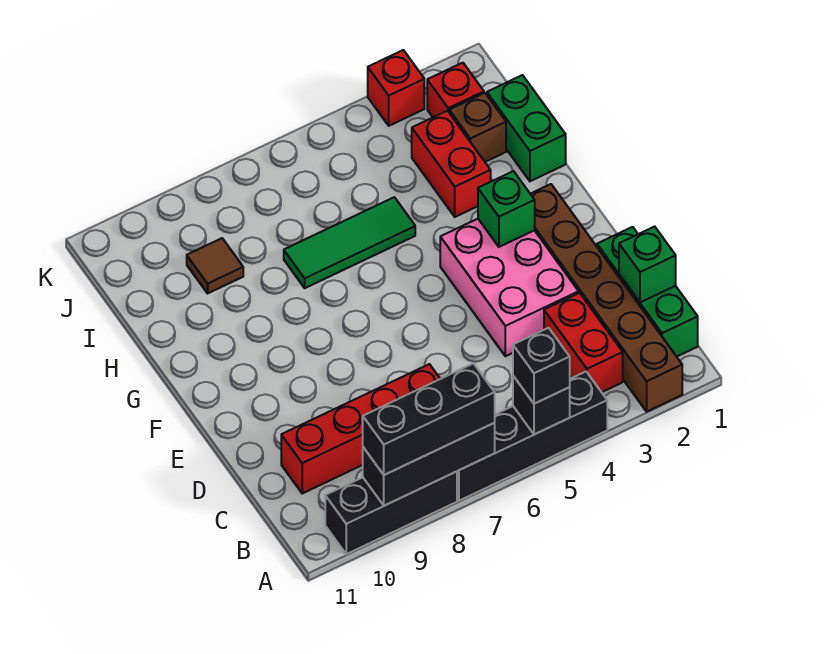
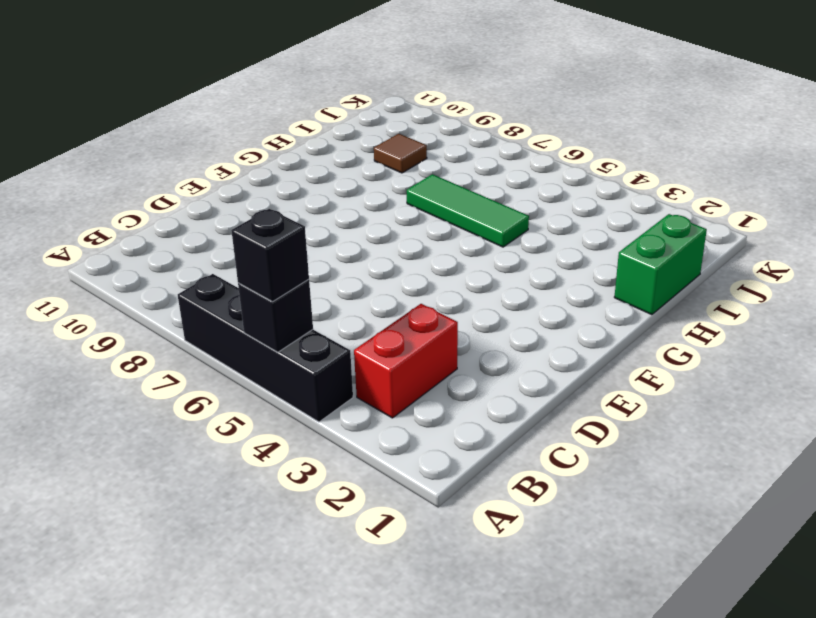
none -> brown brick A2:F2 level 1
none -> black brick A8:A10 level 1
none -> green brick B1:D1 level 1

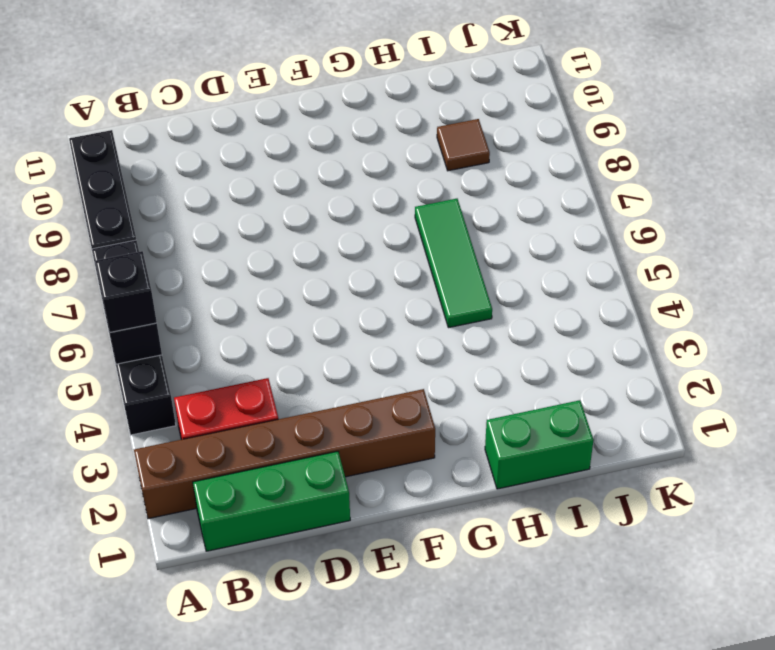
none -> red brick C7:C10 level 1
none -> pink brick D3:F4 level 1
none -> red brick H3:I3 level 1

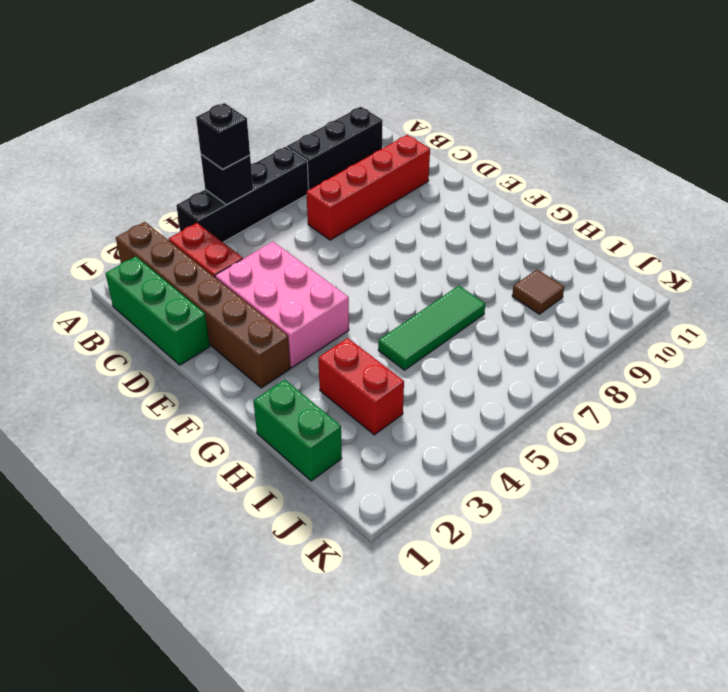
none -> brown brick I2 level 1
none -> red brick J2 level 1
none -> red brick K3 level 1

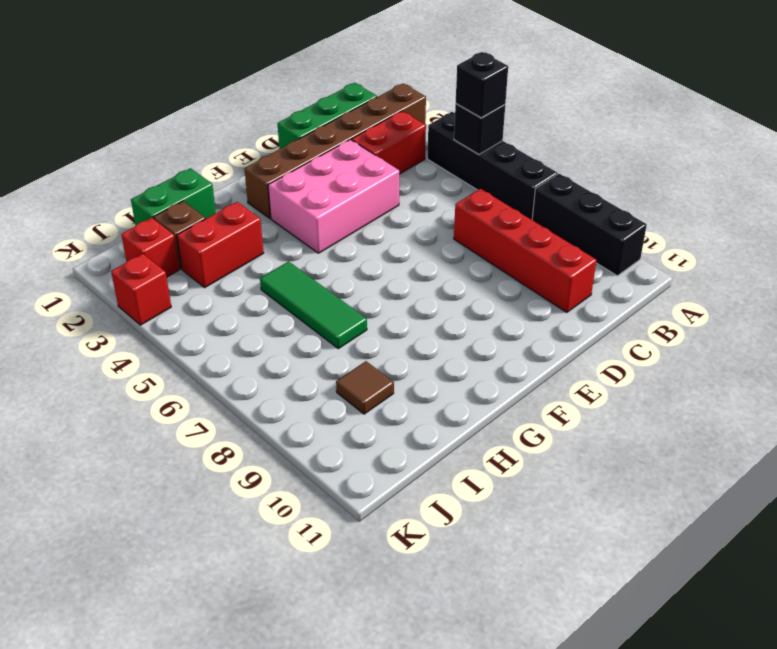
none -> black brick A7:A9 level 2
none -> green brick C1 level 2
none -> green brick F3 level 2

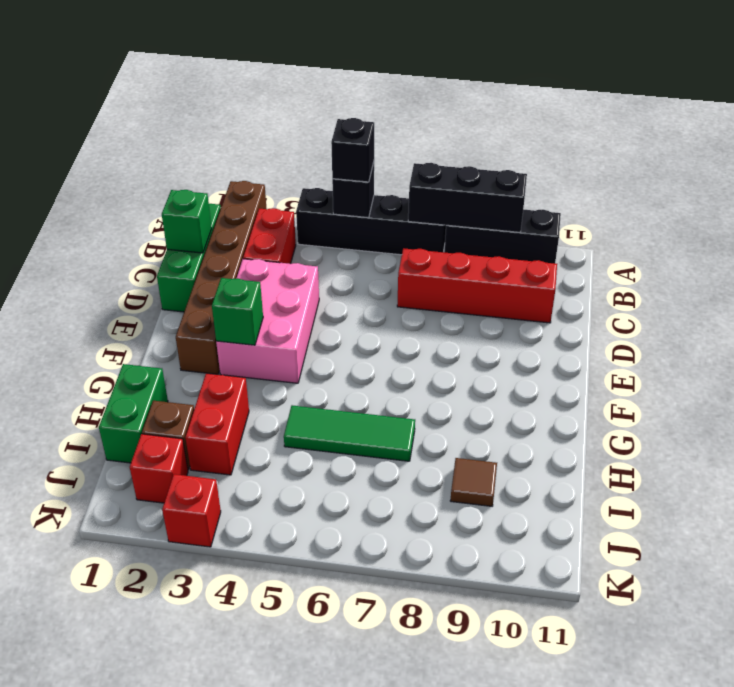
none -> black brick A7:A9 level 3

